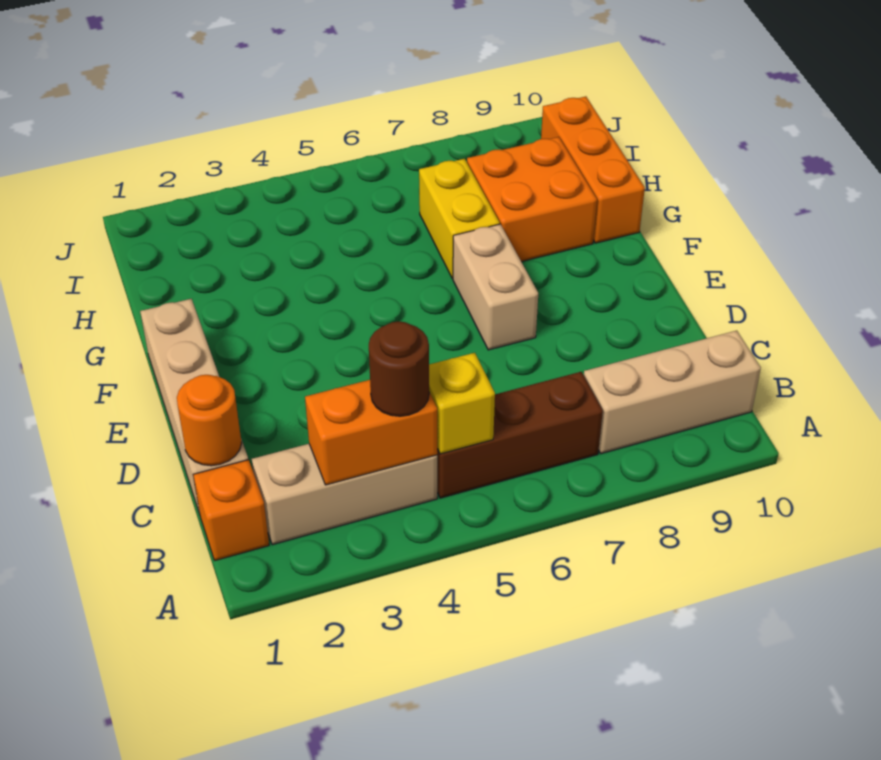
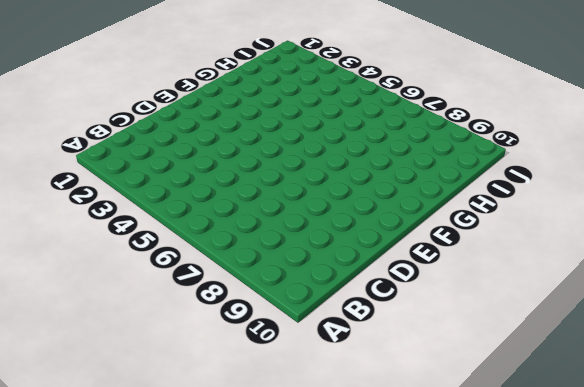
none -> orange brick B1 level 1
none -> tan brick B2:B4 level 1
none -> brown brick B5:B7 level 1

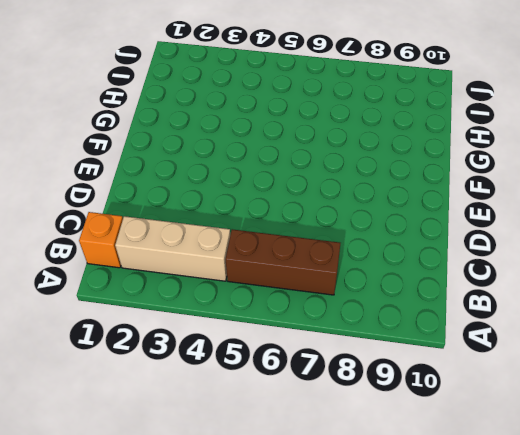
none -> tan brick B8:B10 level 1
none -> tan brick C1:F1 level 1
none -> tan brick E7:F7 level 1

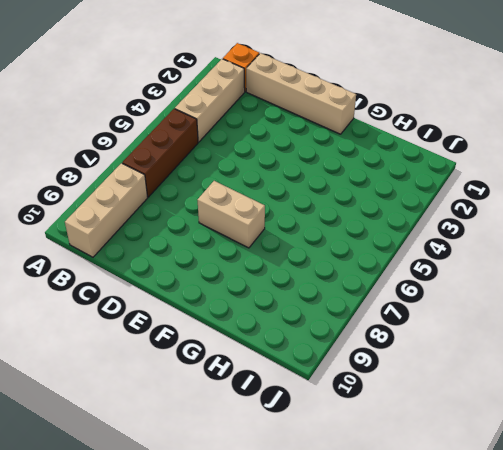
none -> yellow brick G7:H7 level 1
none -> orange brick G8:H9 level 1
none -> orange brick G10:I10 level 1

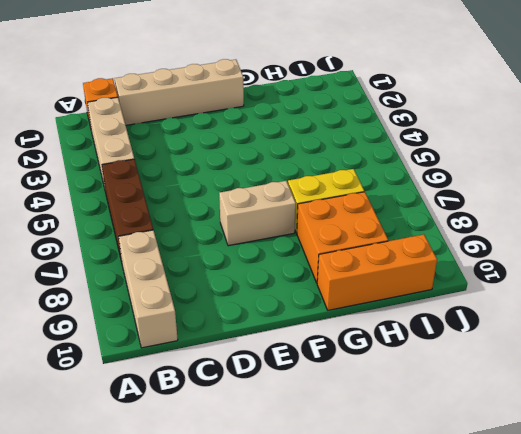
none -> orange brick B3:B4 level 2
none -> yellow brick B5 level 2
none -> orange round brick C1 level 2

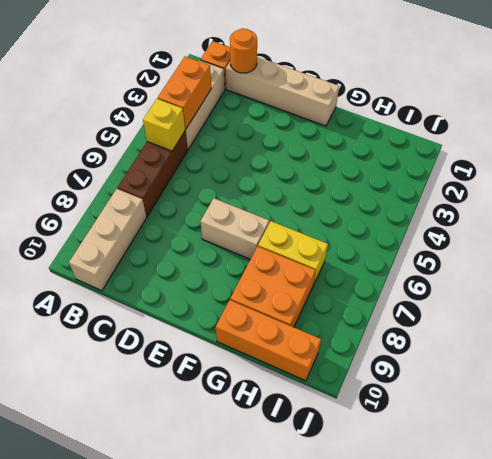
none -> brown round brick B4 level 3

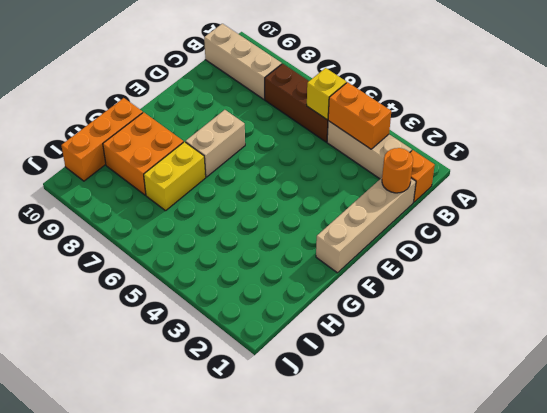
none -> brown round brick B4 level 3

